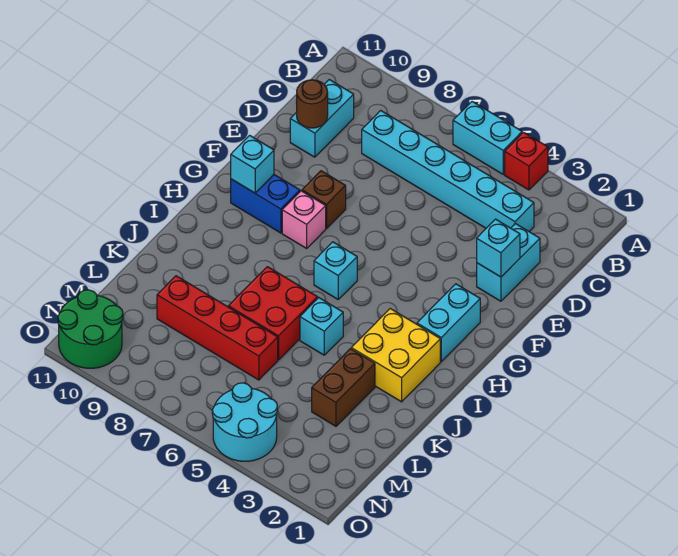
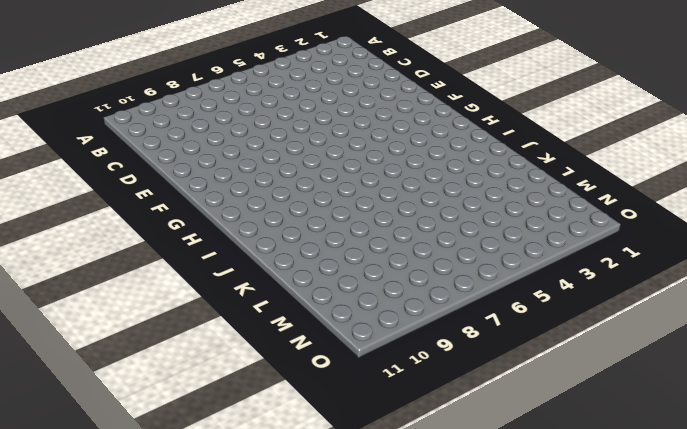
none -> red brick A4 level 1
none -> cyan brick A5:A6 level 1
none -> cyan brick C3:C8 level 1

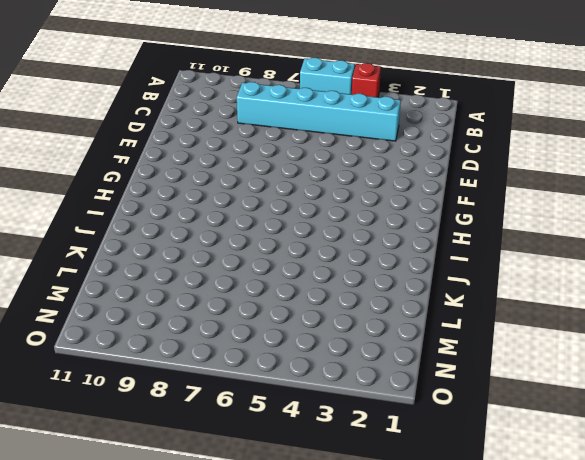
none -> cyan brick C10:D10 level 1
none -> cyan brick D2:E2 level 1
none -> brown brick F8 level 1

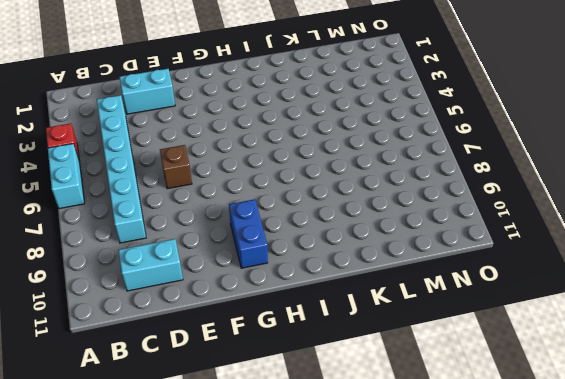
brown brick E6 level 1 -> brown brick F8 level 1
none -> cyan brick G2:H2 level 1
none -> pink brick G8 level 1
none -> cyan brick H6 level 1

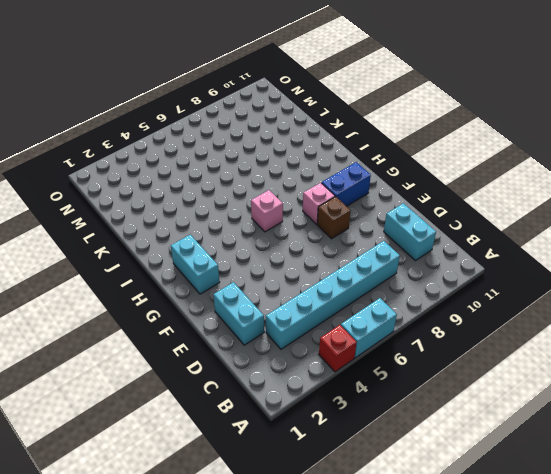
pink brick H6 level 1 -> cyan brick H6 level 1
none -> yellow brick I2:J3 level 1
none -> cyan brick J5 level 1
none -> red brick J6:K7 level 1

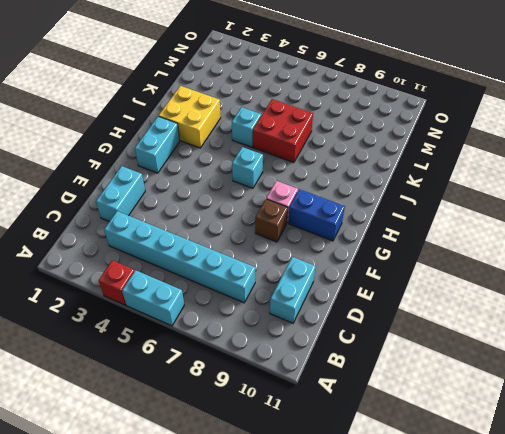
none -> brown brick K3:L3 level 1
none -> red brick L6:L9 level 1
none -> cyan round brick N4:O5 level 1

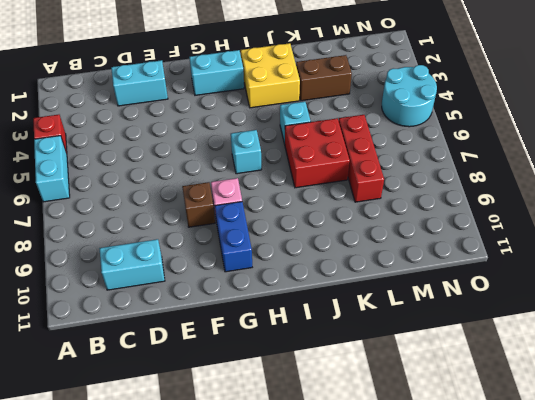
red brick L6:L8 level 1 -> red brick L6:L9 level 1
none -> cyan brick C3:C8 level 1
none -> green round brick N10:O11 level 1
none -> brown round brick D10 level 2

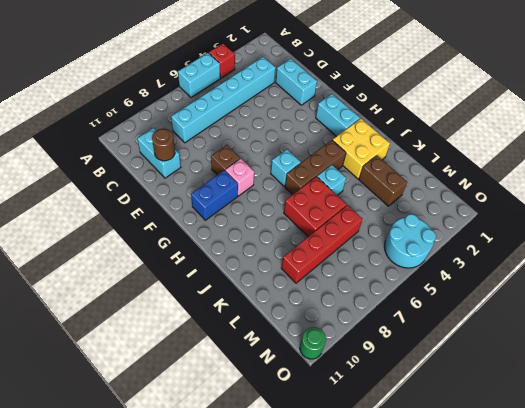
brown brick I4:I6 level 1 -> none
green round brick O11 level 1 -> green round brick N10:O11 level 1
none -> cyan brick E2 level 2
none -> cyan brick G10 level 2

